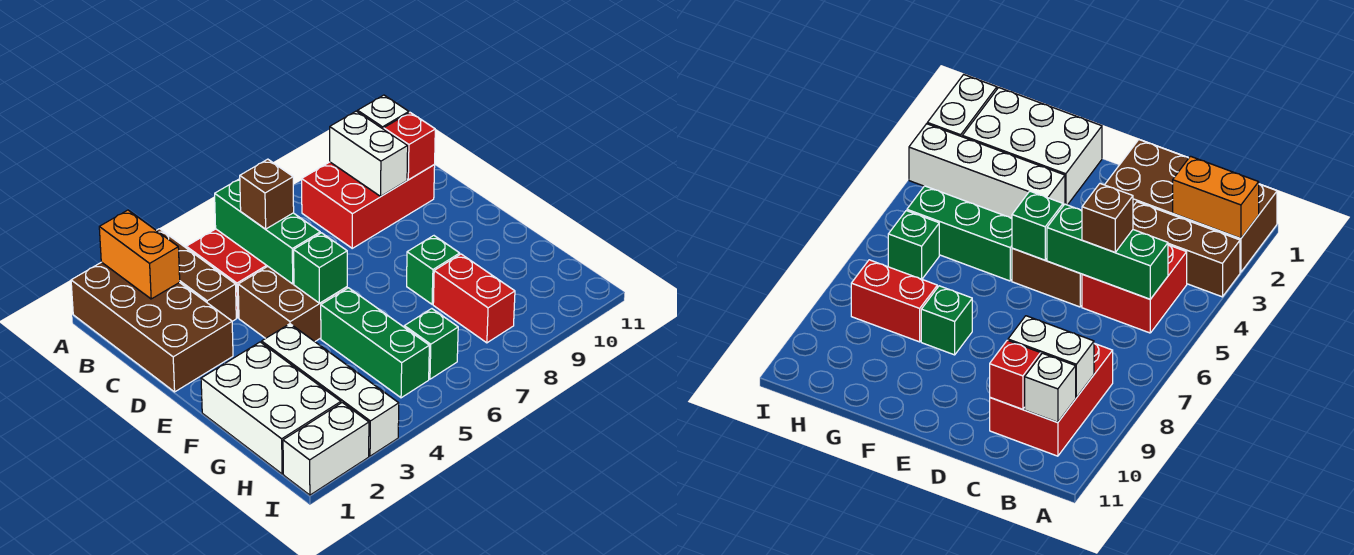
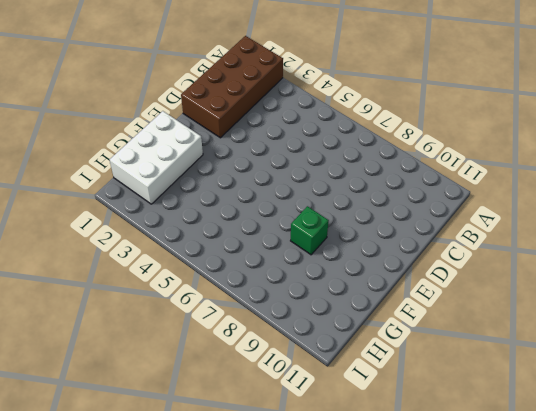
none -> brown brick A3:C3 level 1
none -> red brick B4:C5 level 1
none -> red brick B8:C10 level 1

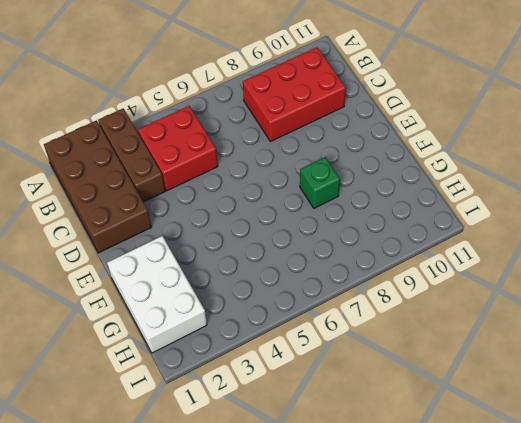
none -> brown brick D4:E5 level 1
none -> white brick F3:I3 level 1
none -> green brick F5:H5 level 1

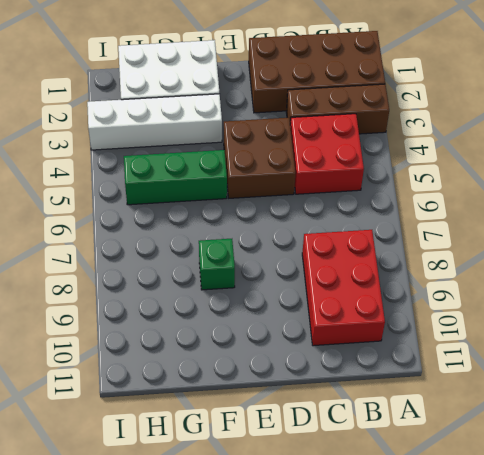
none -> red brick G8:H8 level 1
none -> green brick H6 level 1
none -> white brick I1:I2 level 1

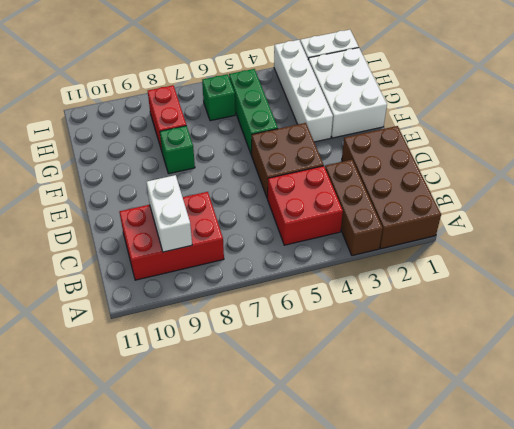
none -> orange brick A2:B2 level 2
none -> green brick B5:D5 level 2
none -> white brick B10 level 2

